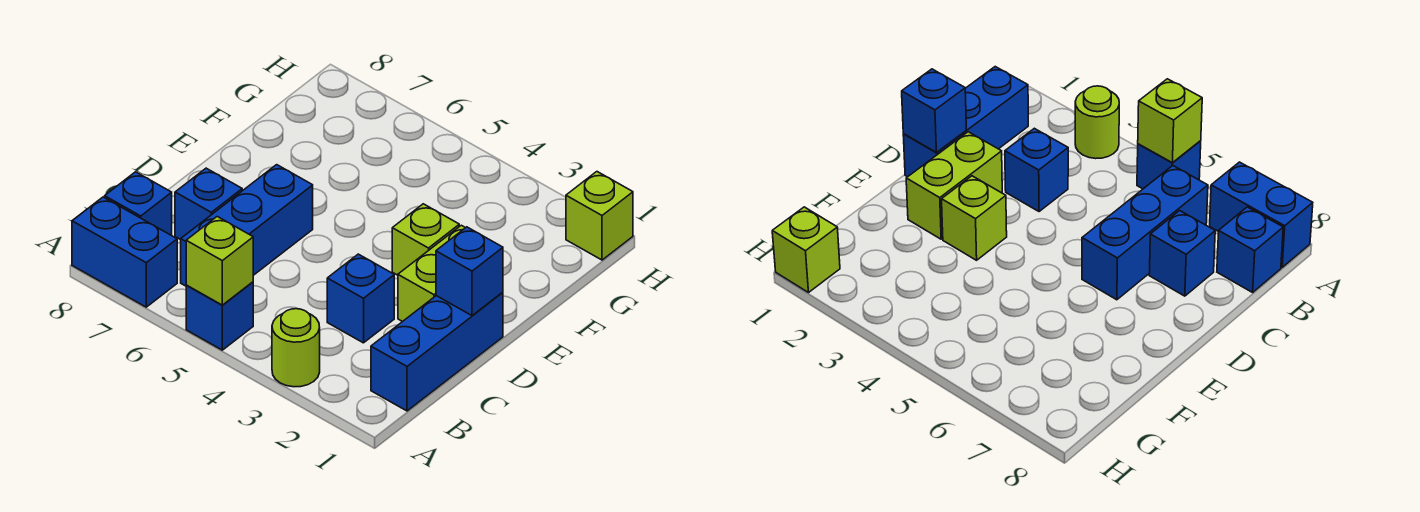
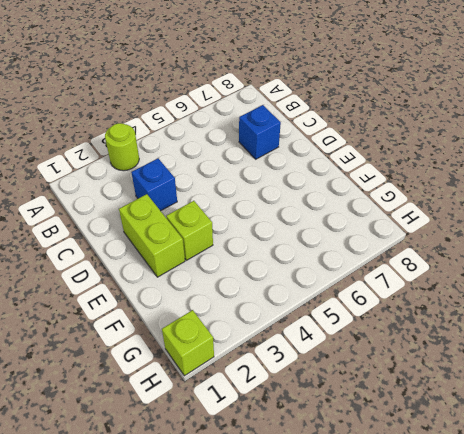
none -> blue brick A5 level 1
none -> blue brick A7:A8 level 1
none -> blue brick B1:D1 level 1

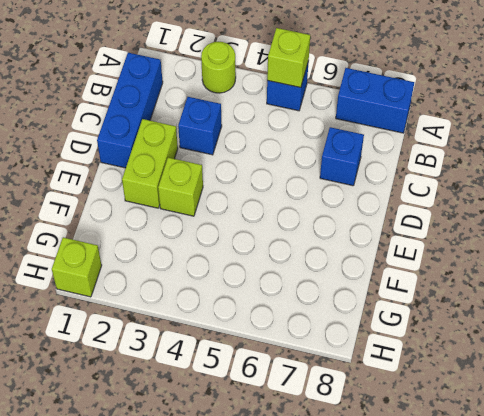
none -> blue brick B6:D6 level 1
none -> blue brick B8 level 1
none -> blue brick D1 level 2

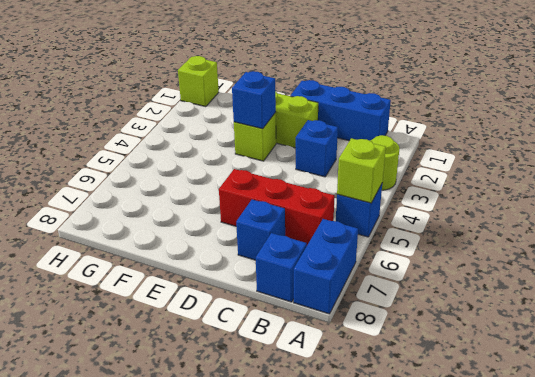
red brick B6:D6 level 1 -> blue brick B6:D6 level 1
blue brick E3 level 2 -> blue brick D1 level 2

